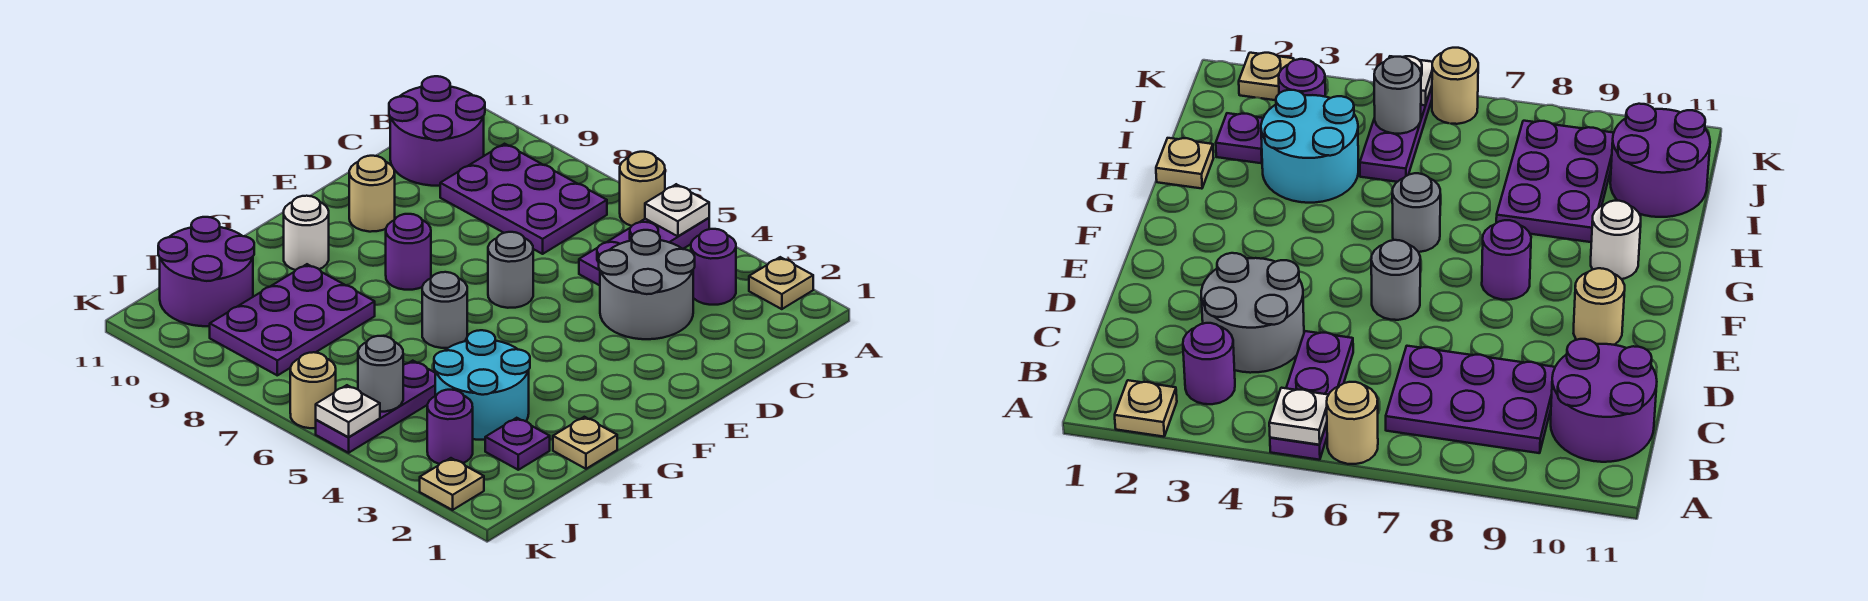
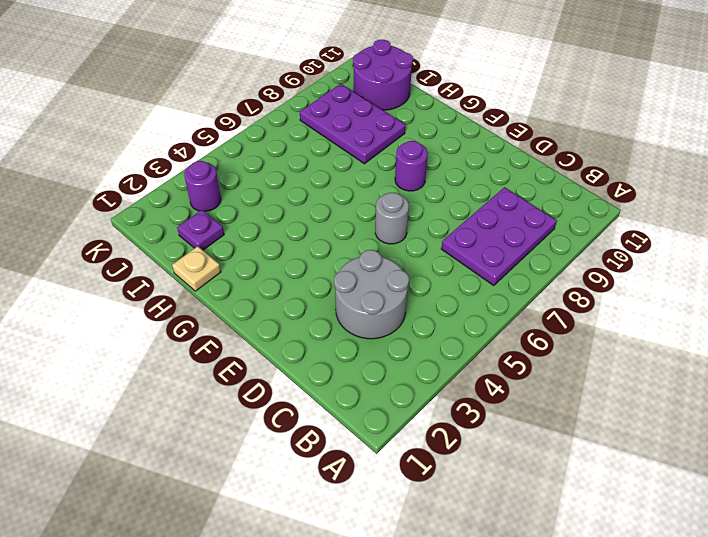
none -> tan plate A2 level 1
none -> purple plate A5:C5 level 1
none -> tan round brick A6 level 1

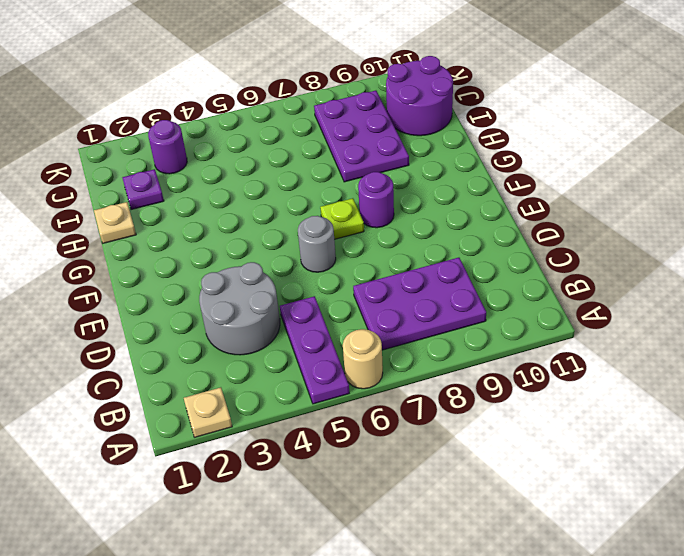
lime plate F7 level 1 -> none
none -> purple round brick B3 level 1
none -> purple round brick B10:C11 level 1
none -> tan round brick E10 level 1

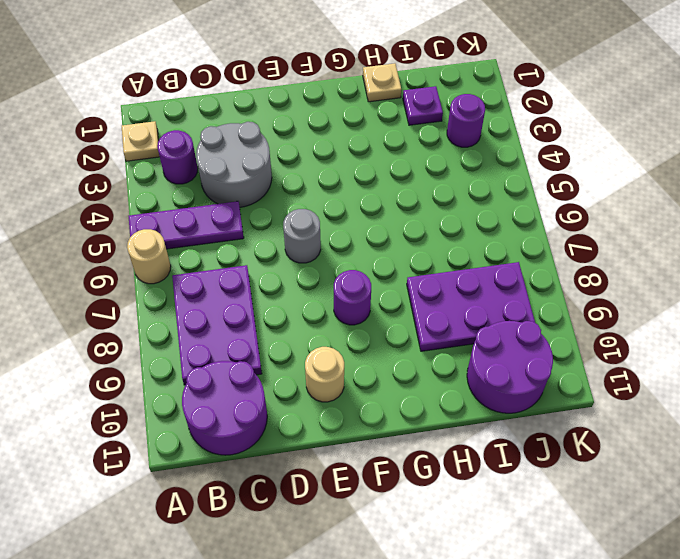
none -> grey round brick G6 level 1
none -> white round brick G10 level 1
none -> cyan round brick H3:I4 level 1

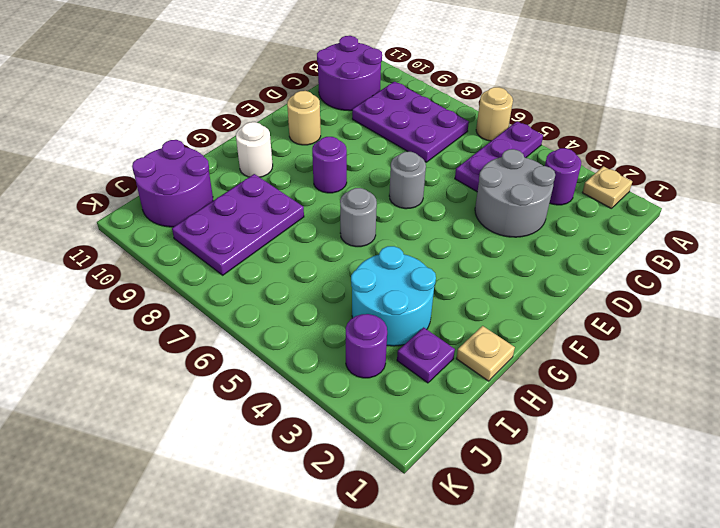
none -> purple plate I5:K5 level 1
none -> tan plate K2 level 1
none -> tan round brick K6 level 1

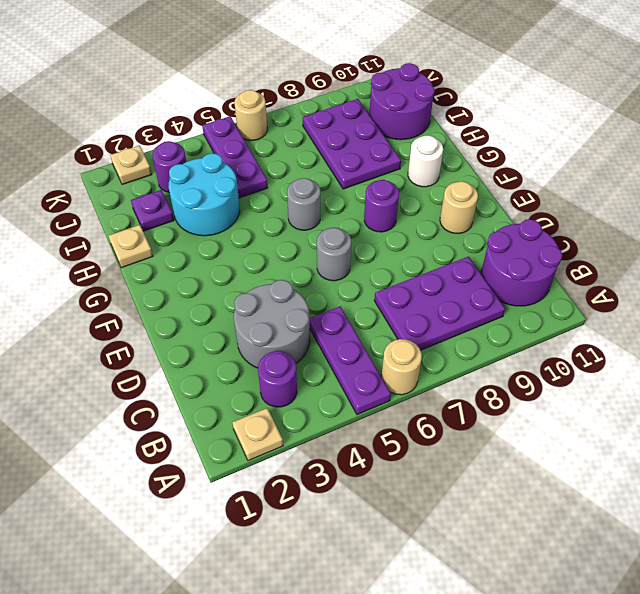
none -> white plate A5 level 2
none -> grey round brick J5 level 2
none -> white plate K5 level 2

